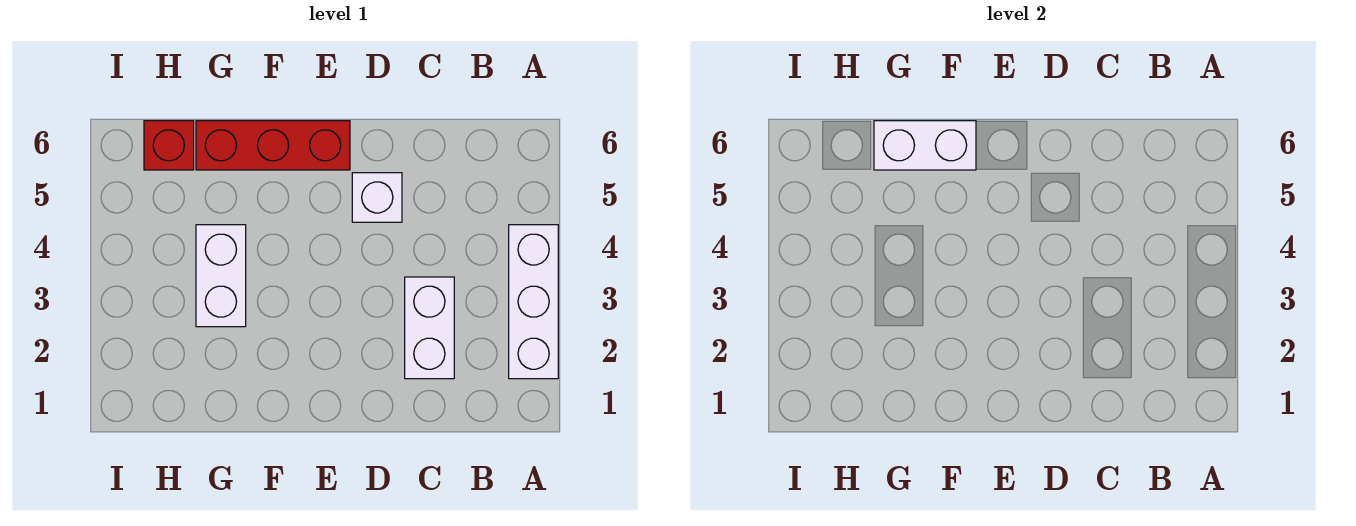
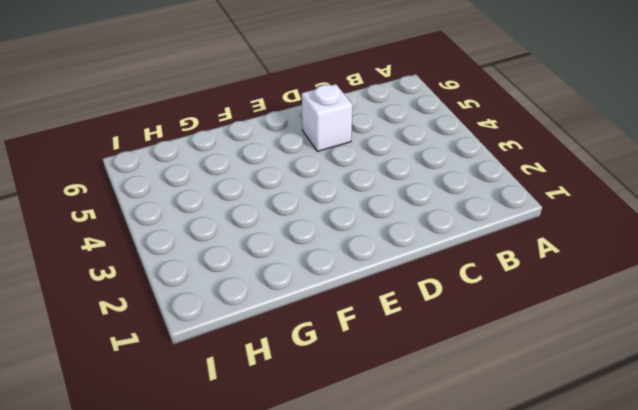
none -> white brick A2:A4 level 1
none -> white brick C2:C3 level 1

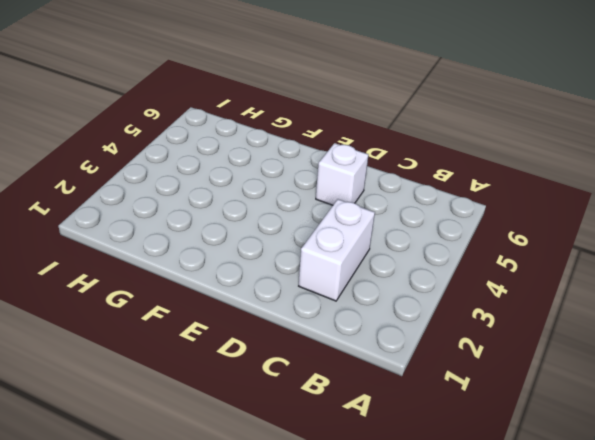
none -> white brick A2:A4 level 1
none -> red brick E6:G6 level 1

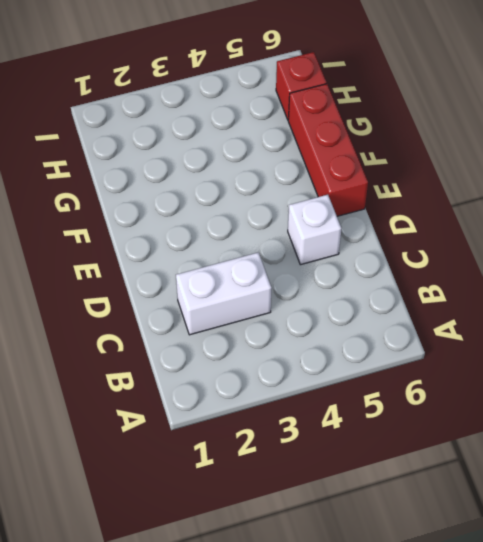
none -> white brick A2:A4 level 1
none -> white brick G3:G4 level 1

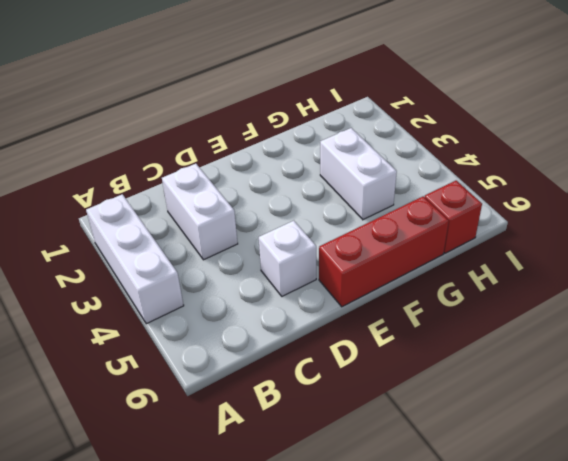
none -> white brick F6:G6 level 2

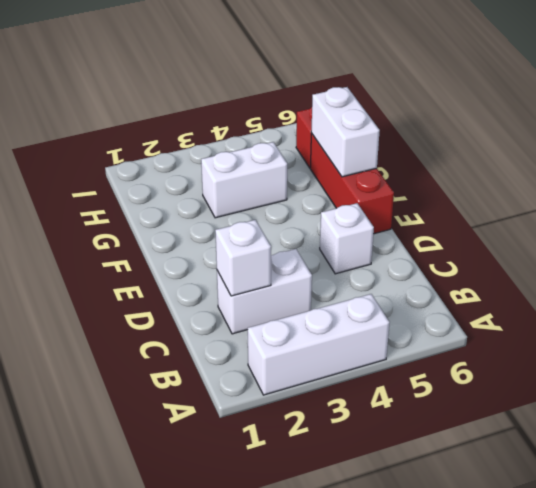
white brick C2 level 2 -> none

